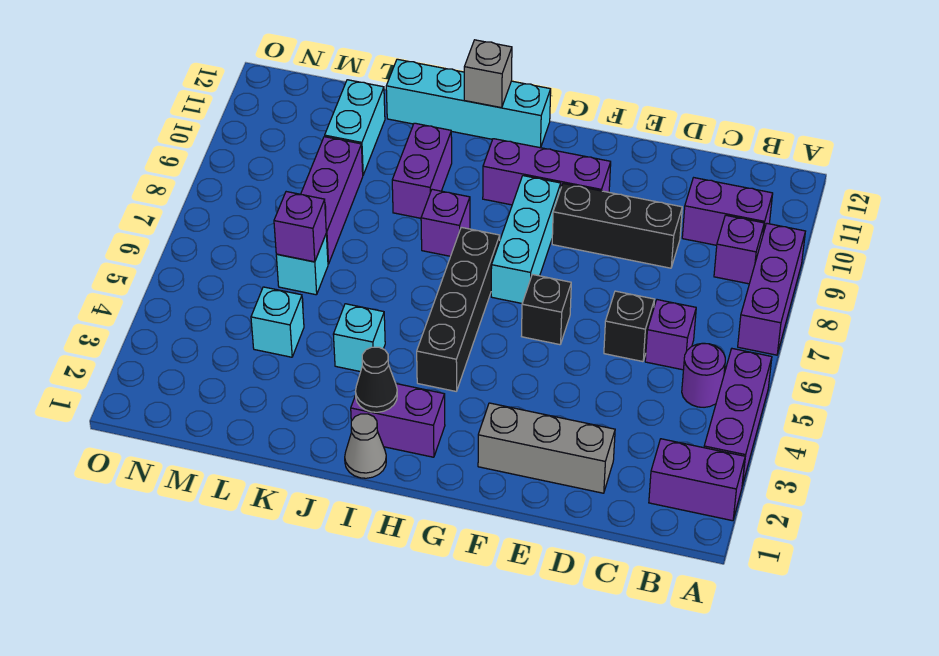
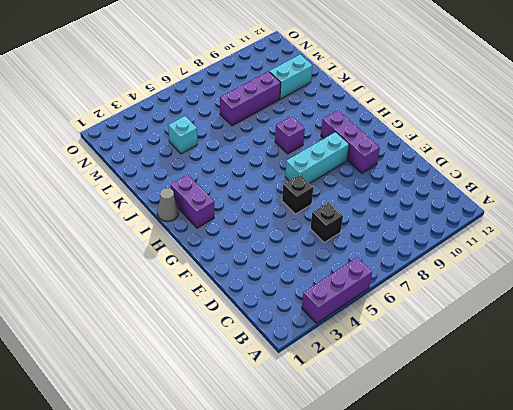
none -> purple brick A2:B2 level 1
none -> purple brick A7:A9 level 1
none -> purple round brick B5 level 1

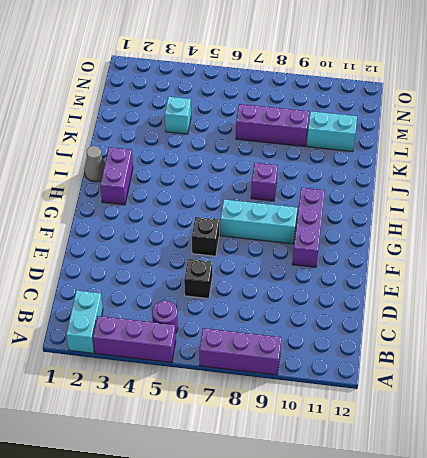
cyan brick A2:B2 level 1 -> purple brick A2:B2 level 1
none -> purple brick B9 level 1
none -> purple brick B10:C10 level 1
none -> purple brick C6 level 1

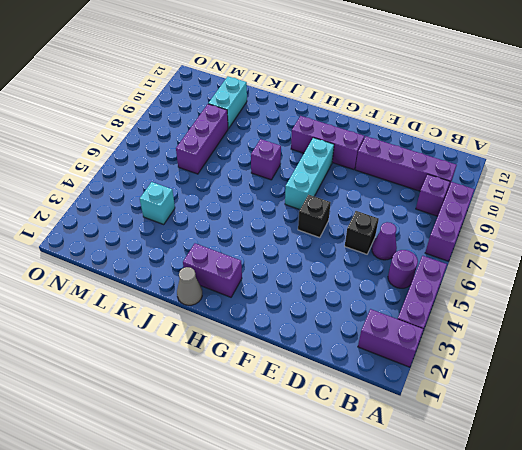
purple brick B10:E10 level 1 -> purple brick B10:C10 level 1
purple cone C6 level 1 -> purple brick C6 level 1
none -> grey brick D2:F2 level 1
none -> black brick D9:F9 level 1
none -> black brick H4:H7 level 1

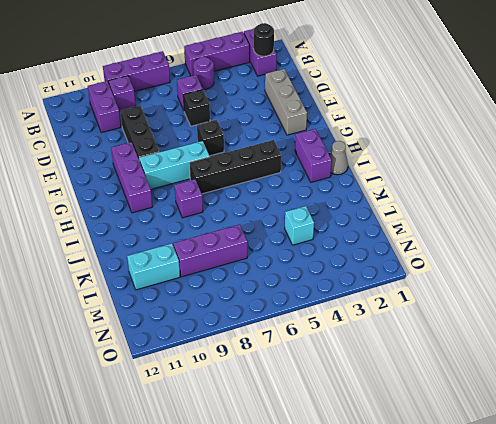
black round brick B2 level 2 -> none
none -> cyan brick H12:K12 level 1
none -> cyan brick J4 level 1
none -> purple brick J9:J10 level 1

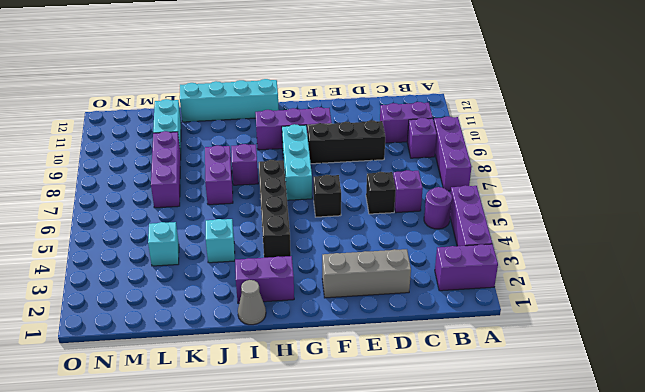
purple brick J7:J8 level 1 -> purple brick J9:J10 level 1
none -> cyan brick L6 level 1
none -> black cone I2 level 2
none -> grey brick I12 level 2

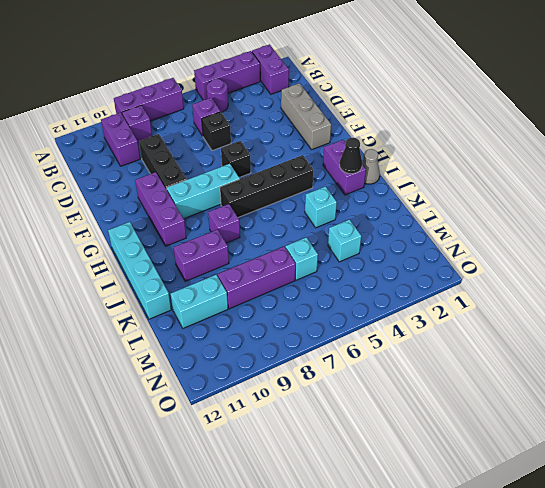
none -> grey brick I12 level 2
none -> purple brick L6 level 2

